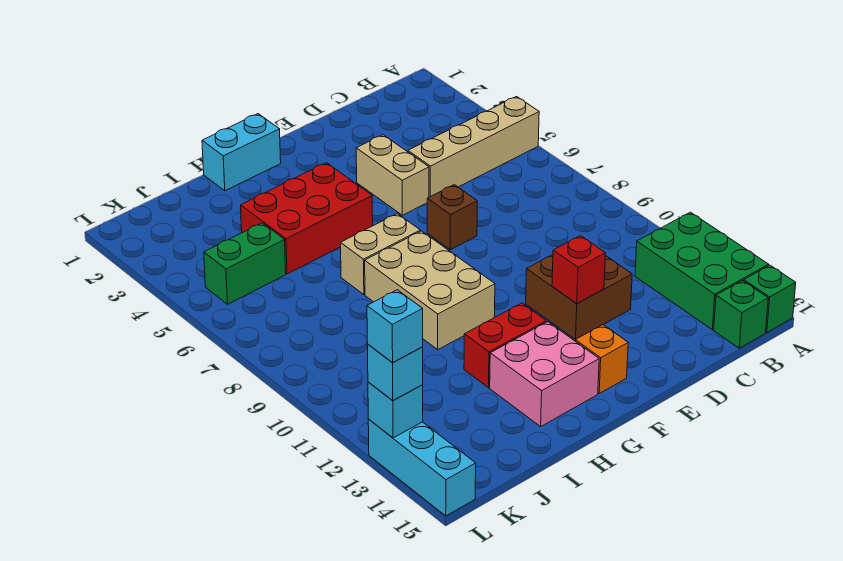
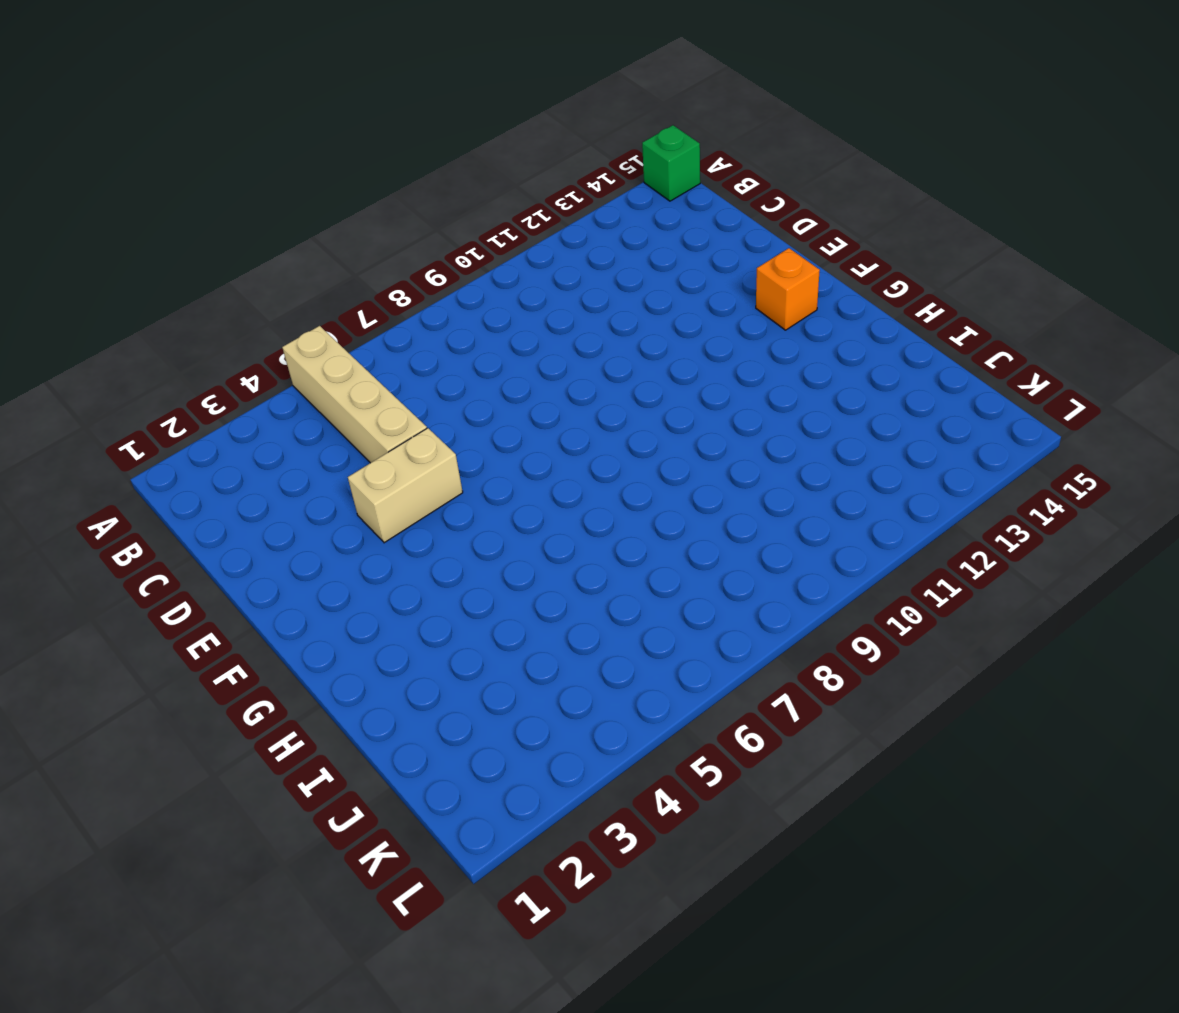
none -> green brick A12:B14 level 1
none -> green brick B15 level 1
none -> brown brick D11:E12 level 1

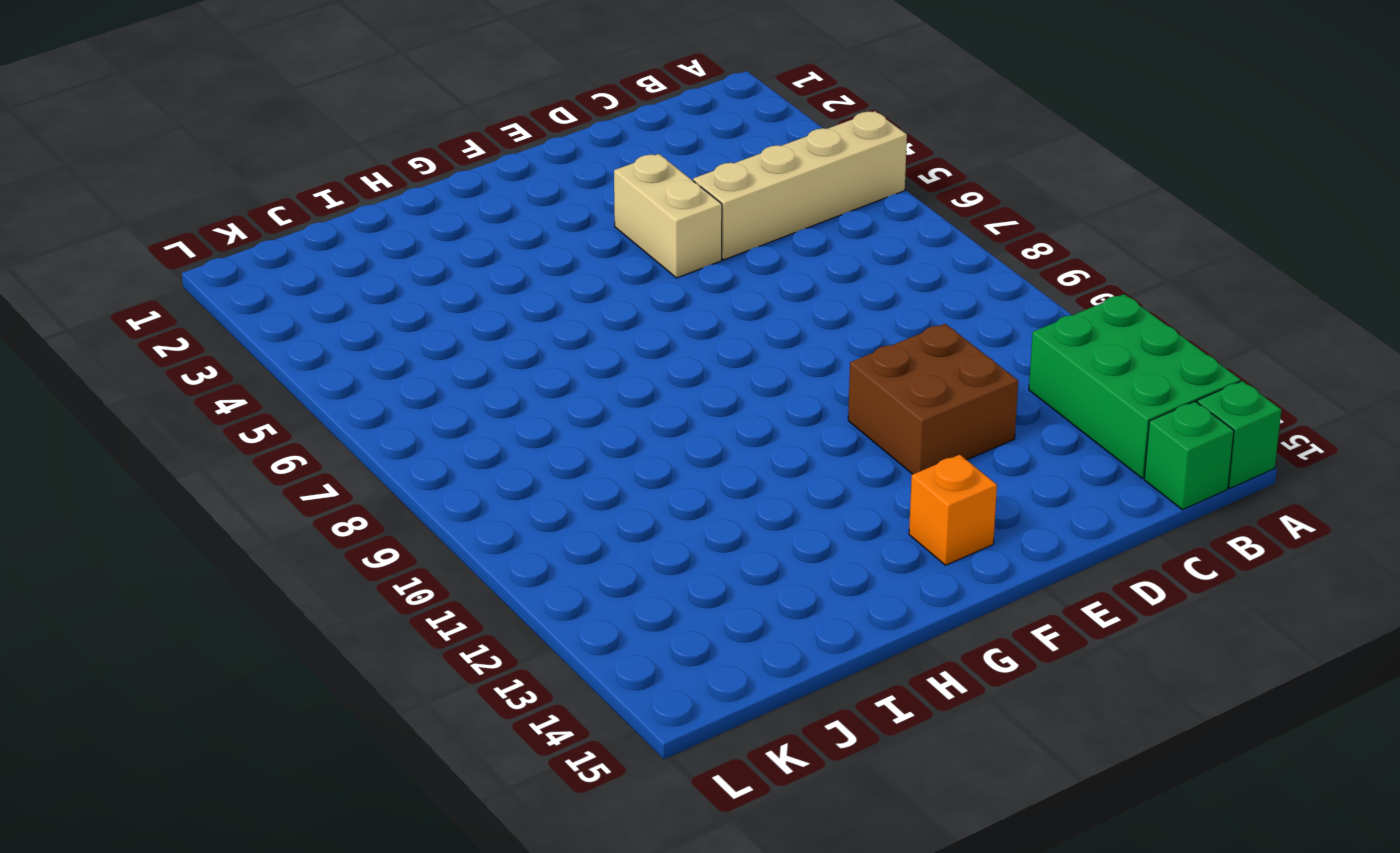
none -> brown brick E7 level 1
none -> cyan brick G1:H1 level 1
none -> red brick G4:I5 level 1

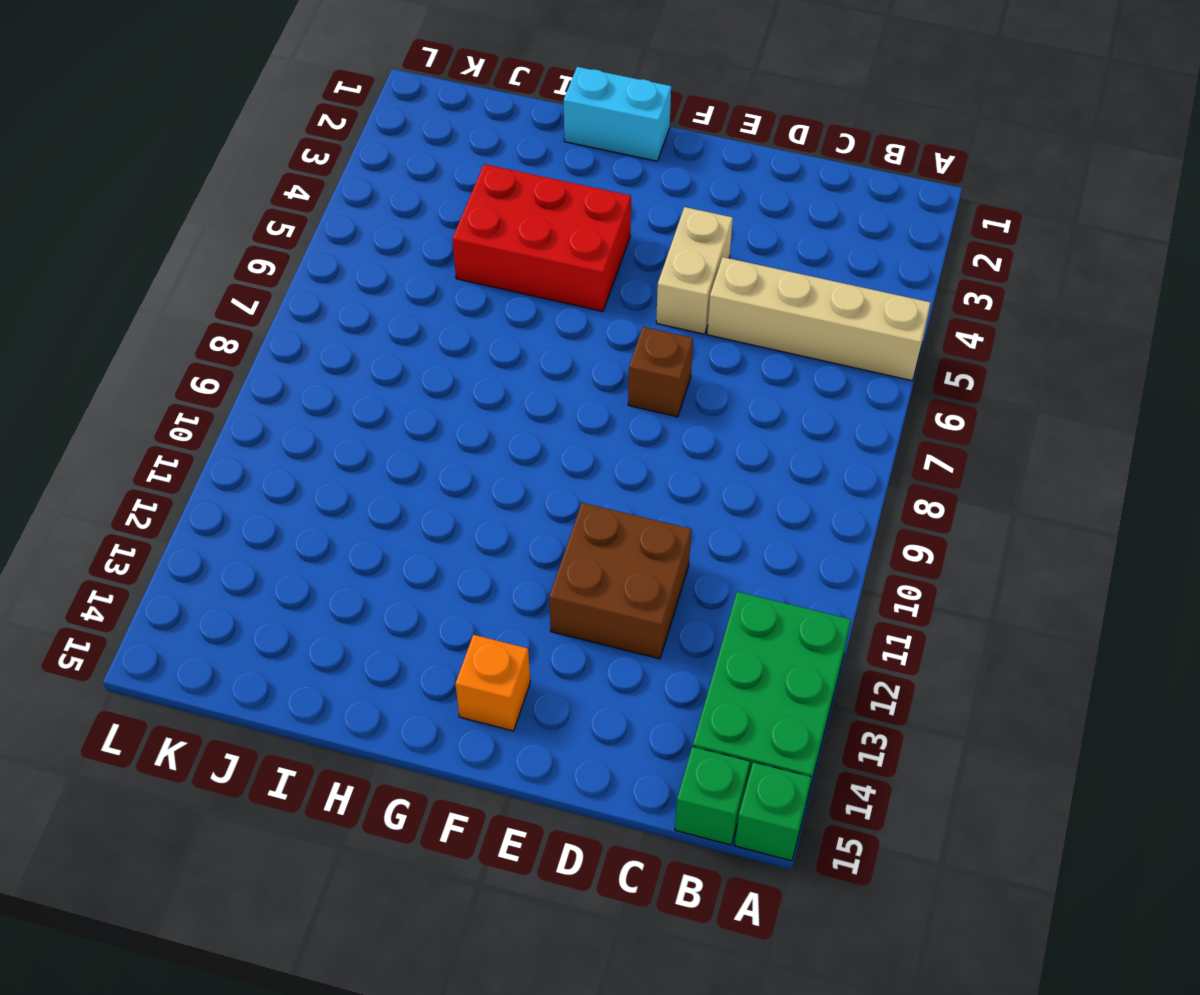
none -> tan brick G7:H7 level 1
none -> tan brick G8:H10 level 1
none -> red brick G12:H12 level 1

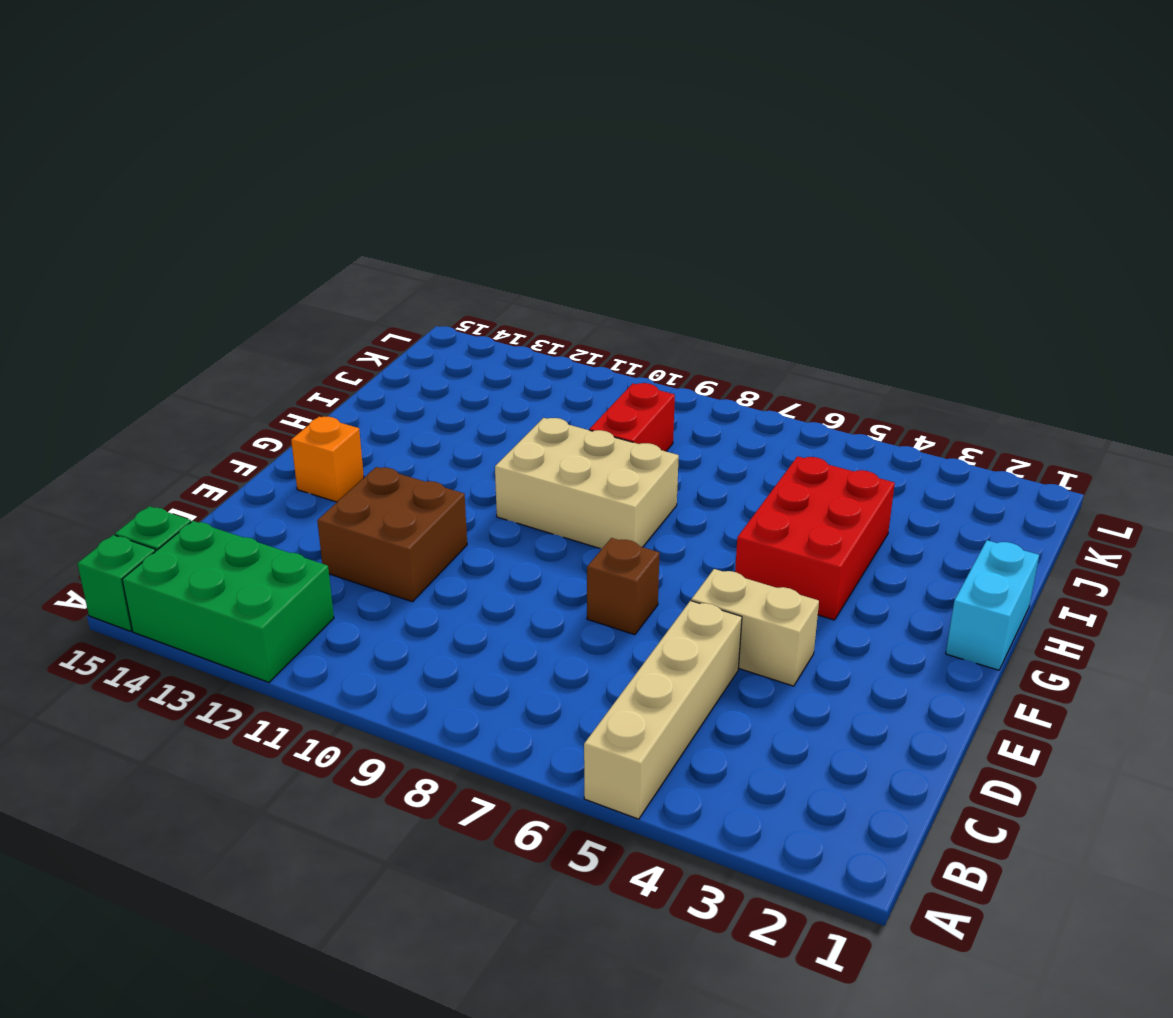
red brick I9:J9 level 1 -> red brick G12:H12 level 1
none -> tan brick G7:H7 level 1
none -> pink brick G13:H14 level 1
none -> green brick J5:K5 level 1

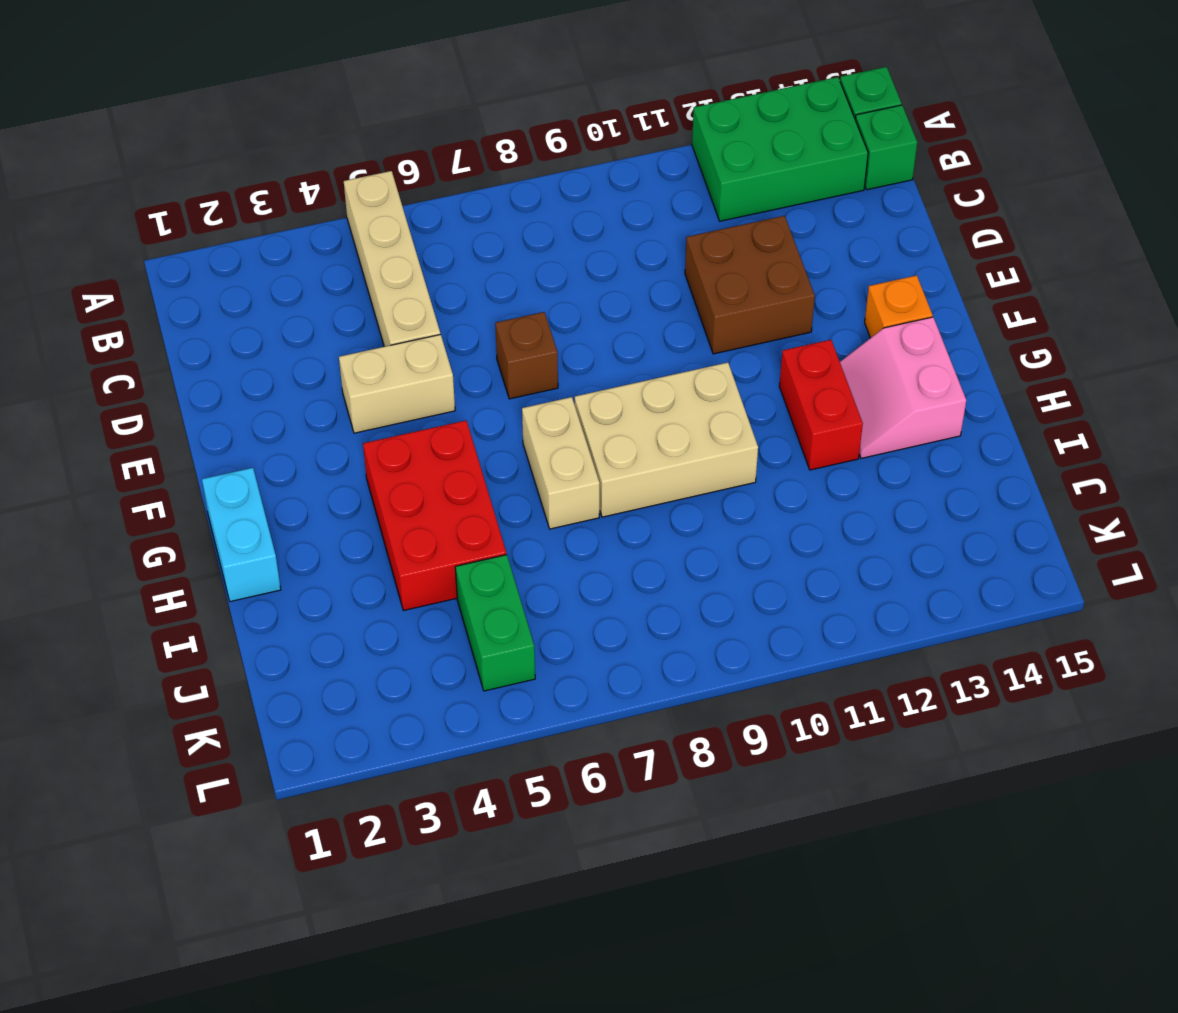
pink slope G13:H14 level 1 top 14 -> pink brick G13:H14 level 1
none -> cyan brick L13:L15 level 1
none -> red brick E12 level 2
none -> cyan brick L13 level 2

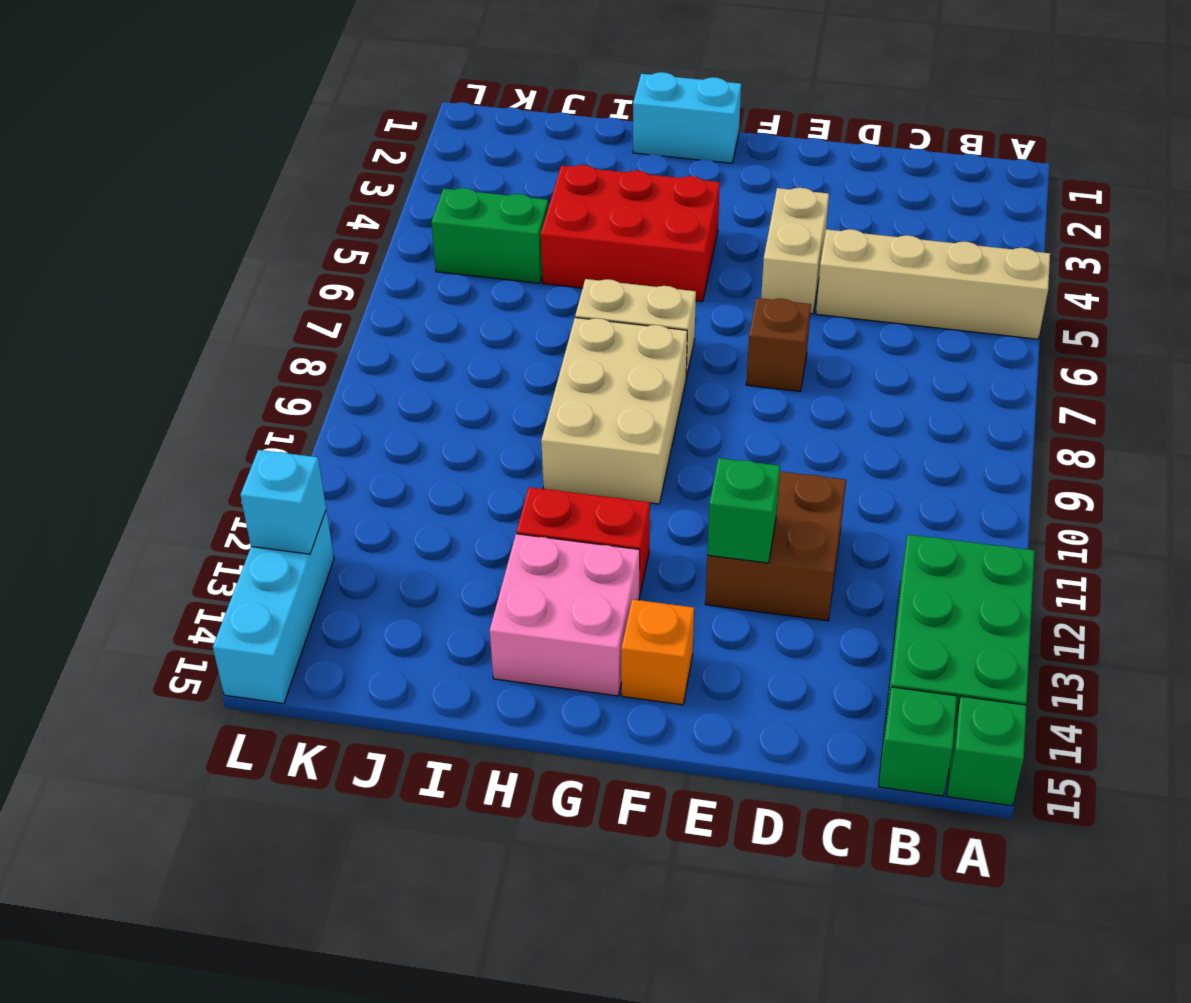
green brick E12 level 2 -> red brick E12 level 2
none -> cyan brick L13 level 3
none -> cyan brick L13 level 4

